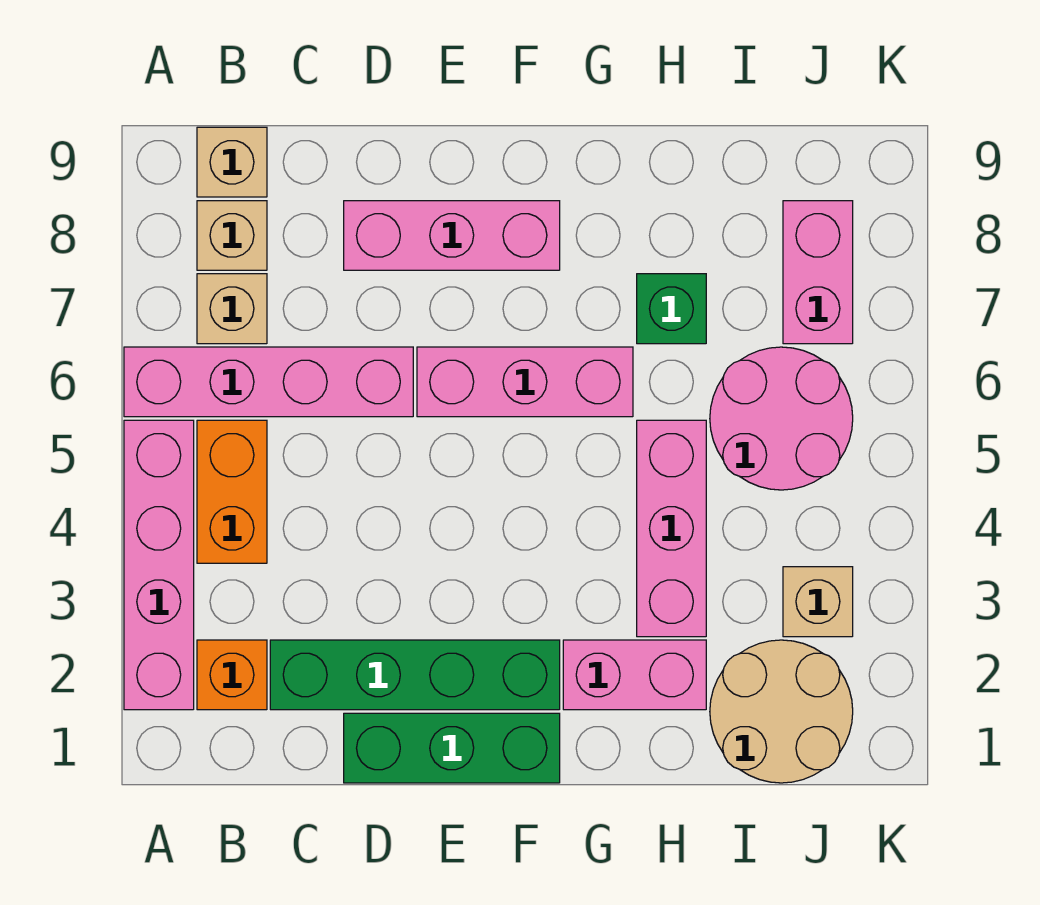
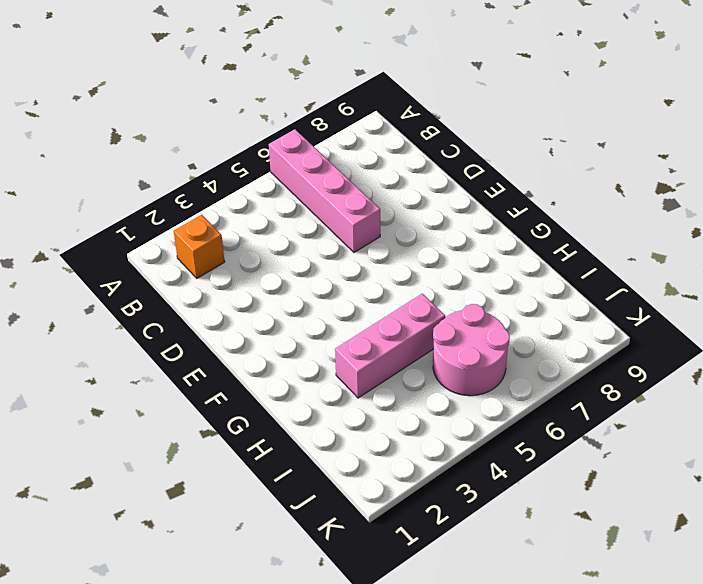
none -> pink brick A2:A5 level 1
none -> orange brick B4:B5 level 1
none -> tan brick B7 level 1

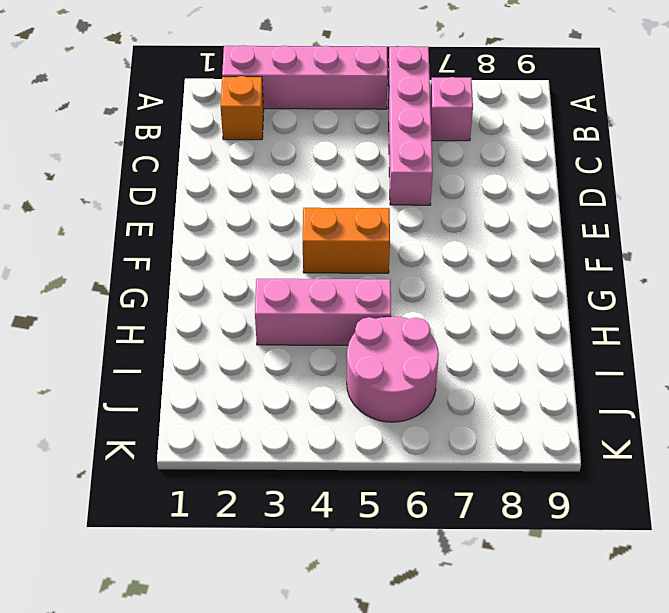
pink brick B7 level 1 -> tan brick B7 level 1
orange brick F4:F5 level 1 -> orange brick B4:B5 level 1
none -> tan brick B8 level 1
none -> tan brick B9 level 1
none -> green brick C2:F2 level 1

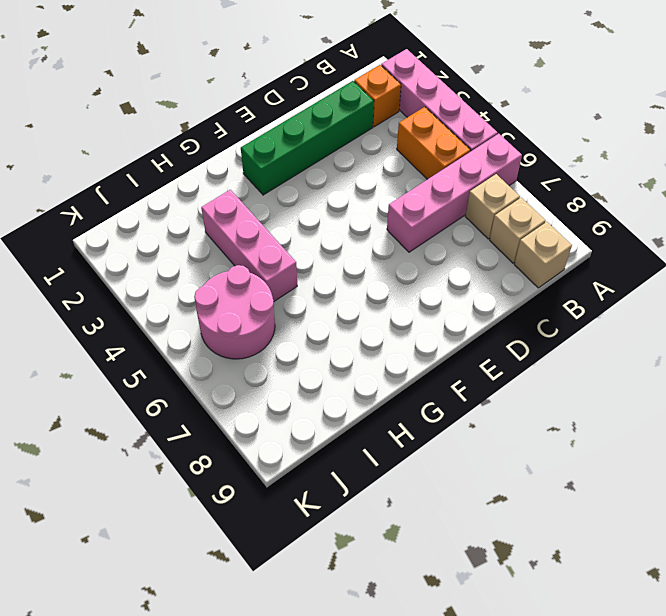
none -> green brick D1:F1 level 1
none -> pink brick D8:F8 level 1
none -> pink brick E6:G6 level 1

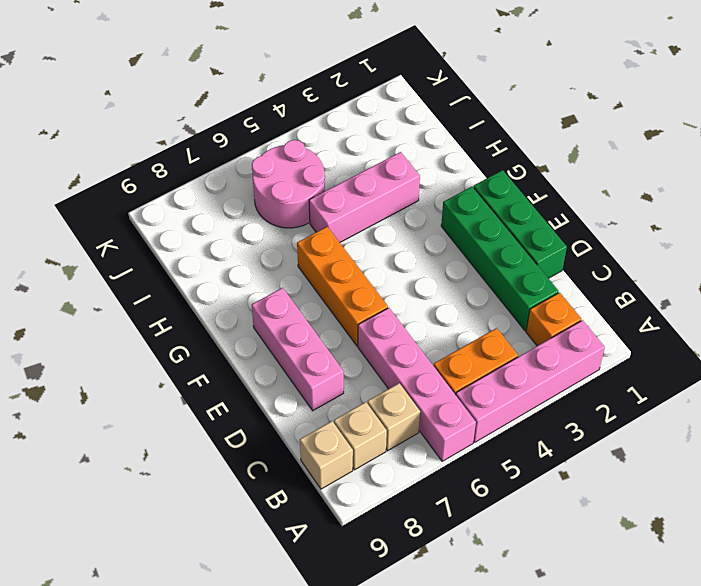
orange brick E6:G6 level 1 -> pink brick E6:G6 level 1
none -> pink brick G2:H2 level 1
none -> green brick H7 level 1
none -> tan round brick I1:J2 level 1

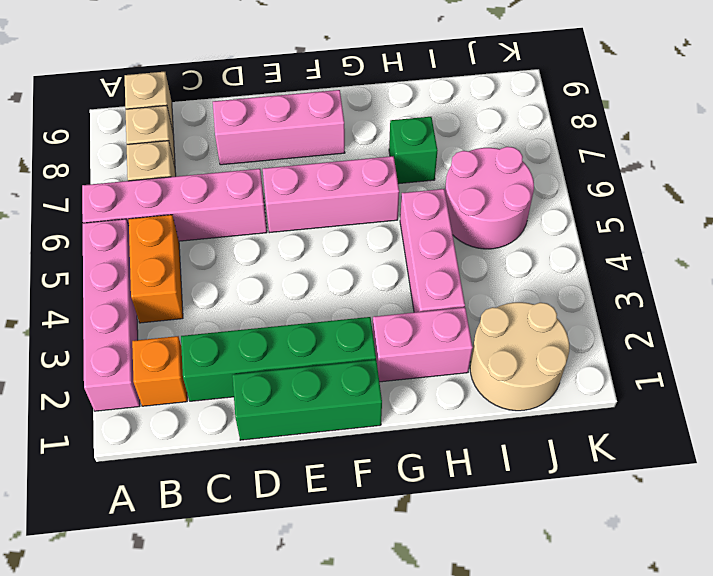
none -> tan brick J3 level 1
none -> pink brick J7:J8 level 1

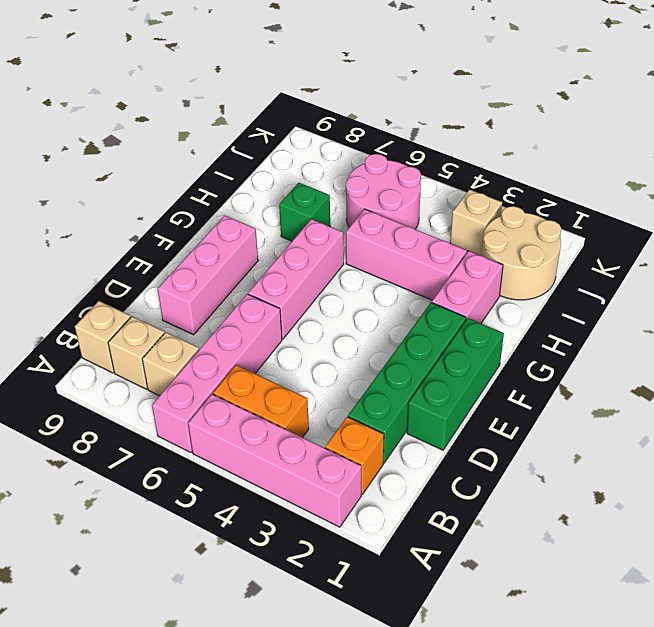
none -> pink brick J7:J8 level 1

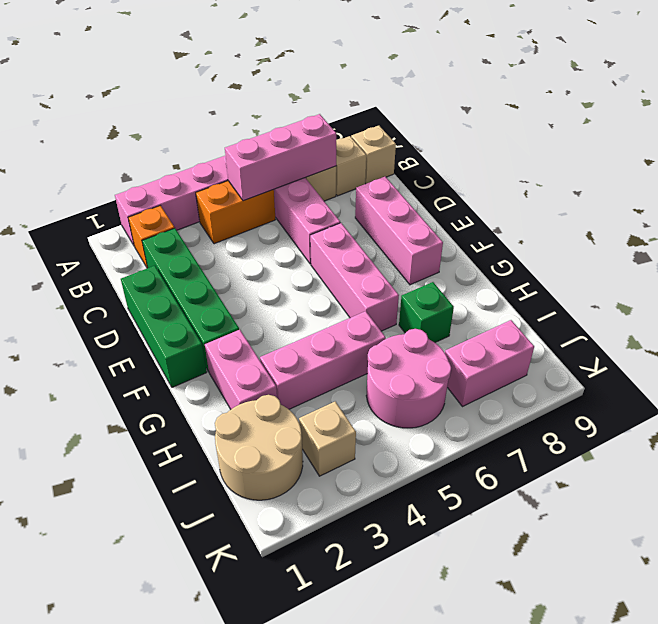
pink brick B5:B7 level 2 -> none

